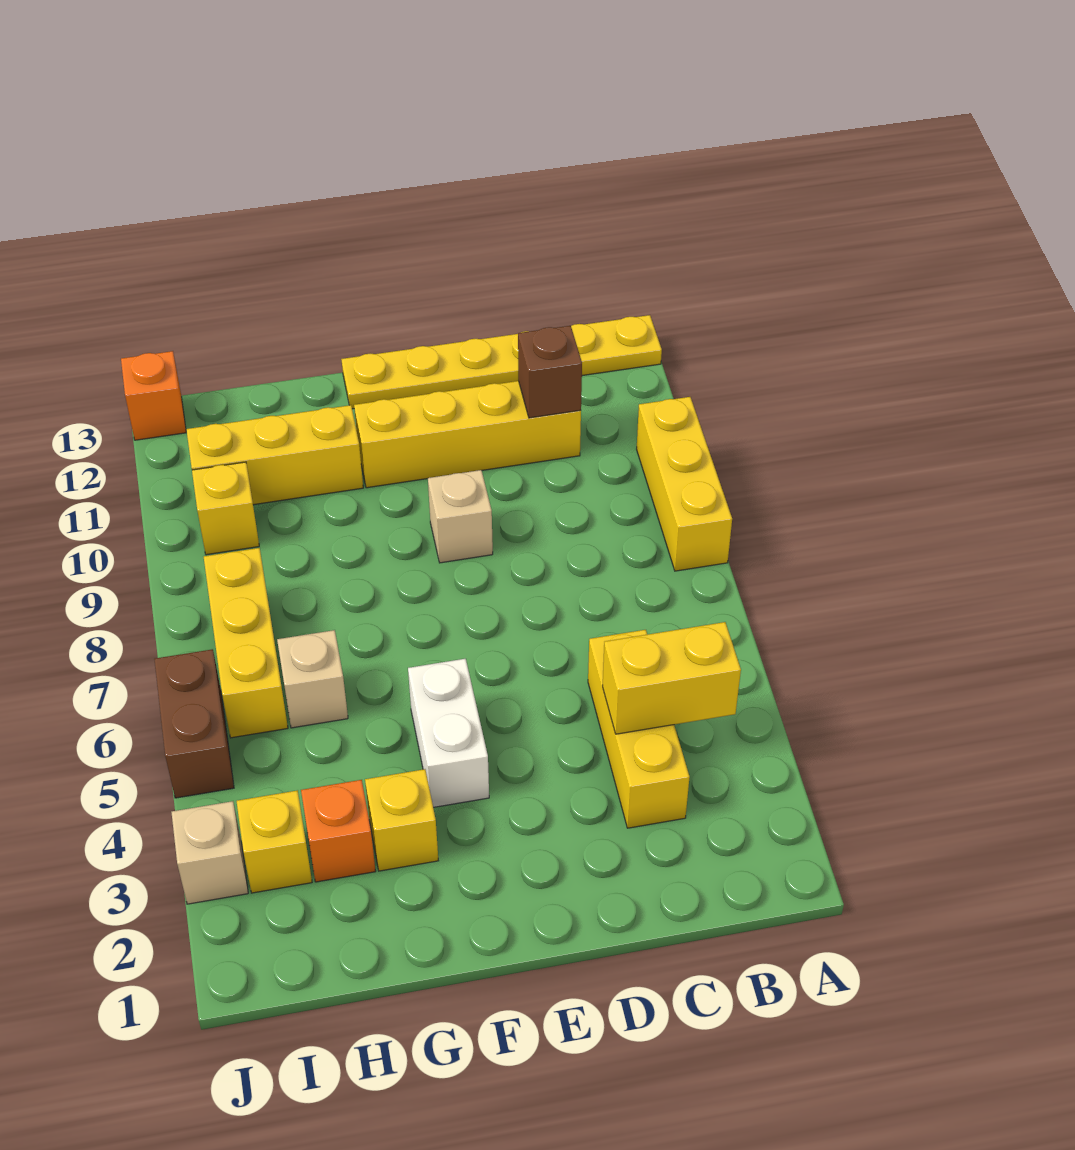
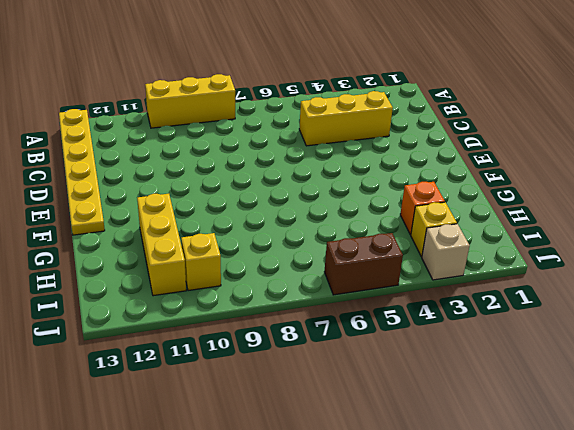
none -> yellow brick C11:F11 level 1
none -> tan brick E9 level 1
none -> white brick F4:F5 level 1

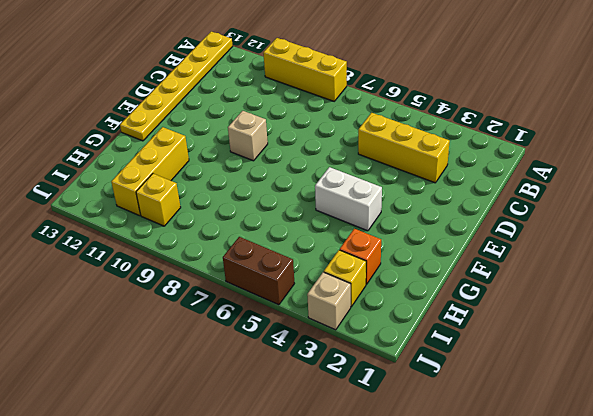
none -> yellow brick C11:F11 level 1
none -> yellow brick G3 level 1
none -> tan brick H6 level 1

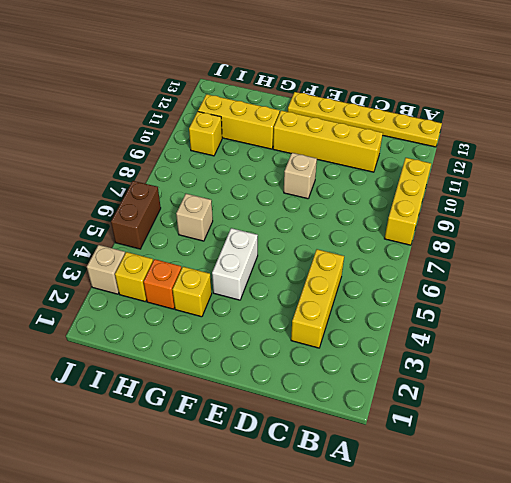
none -> yellow brick I6:I8 level 1
none -> orange brick J13 level 1
none -> yellow brick B4:C4 level 2

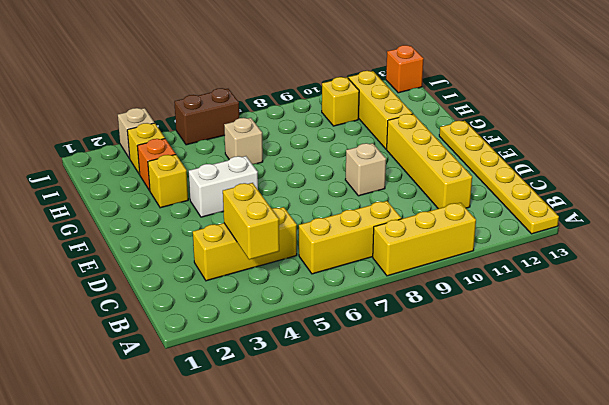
yellow brick B6:B8 level 1 -> yellow brick I6:I8 level 1
none -> brown brick C11 level 2

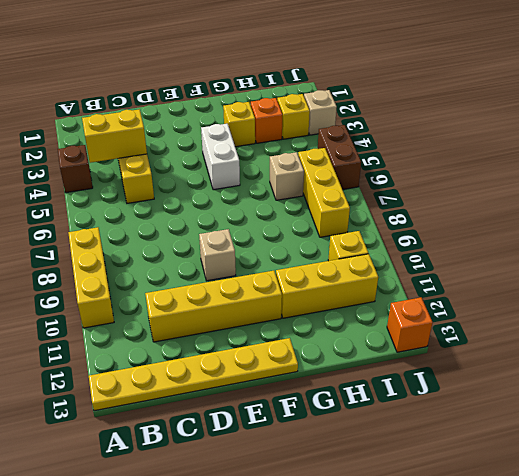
brown brick A4 level 1 -> brown brick C11 level 2

